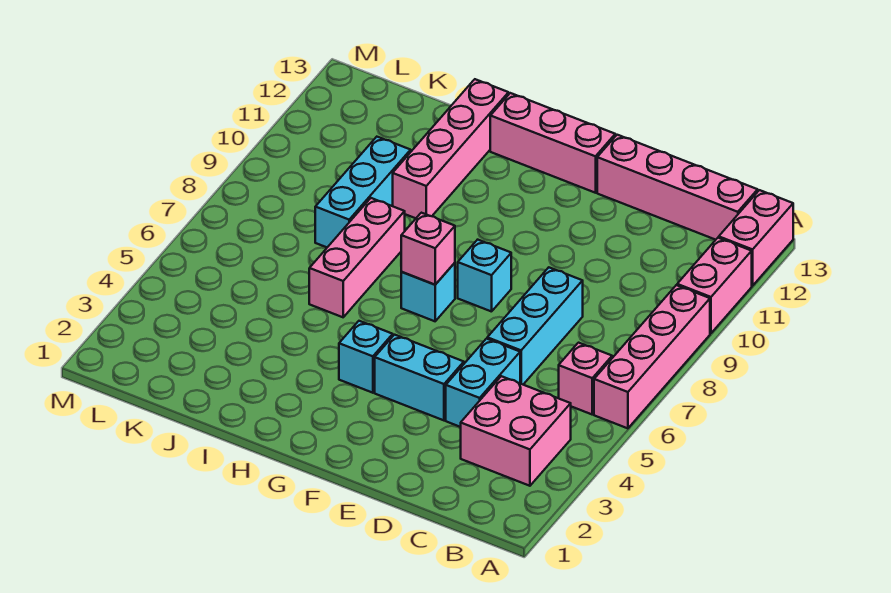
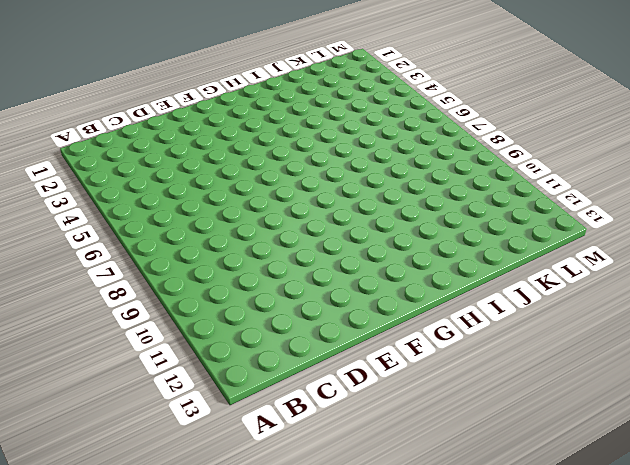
none -> pink brick A6:A9 level 1
none -> pink brick A10:A11 level 1
none -> pink brick A12:A13 level 1

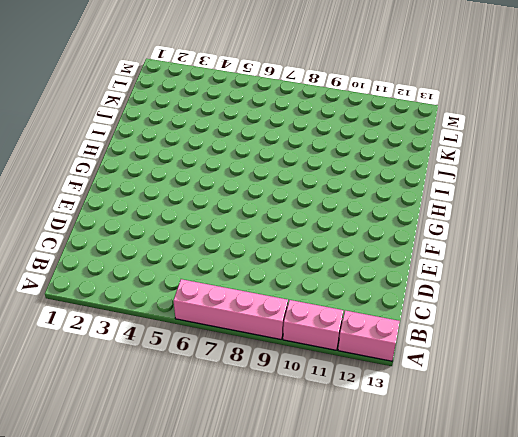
none -> pink brick B3:C4 level 1
none -> pink brick B6 level 1
none -> pink brick B13:E13 level 1

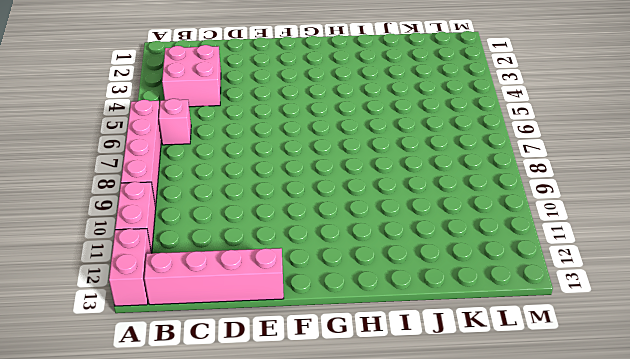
none -> cyan brick D4:D5 level 1
none -> cyan brick D6:D8 level 1
none -> cyan brick E4:F4 level 1

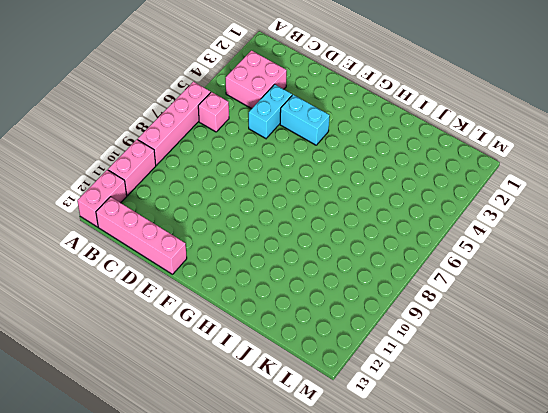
none -> cyan brick D6:D8 level 1
none -> cyan brick F8 level 1
none -> pink brick F13:H13 level 1

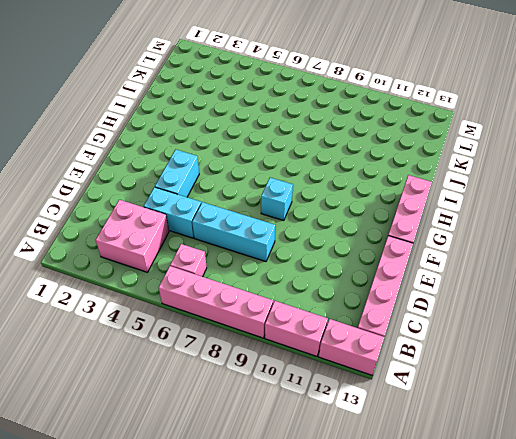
none -> cyan brick G4 level 1
none -> cyan brick G7 level 1
none -> pink brick I6:I8 level 1

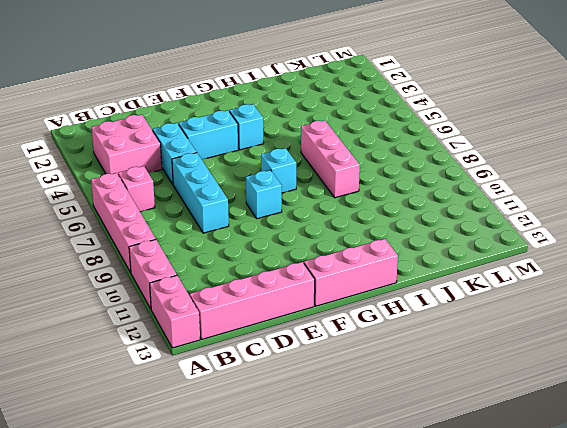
none -> pink brick I10:I13 level 1
none -> cyan brick J8:J10 level 1
none -> pink brick G7 level 2

